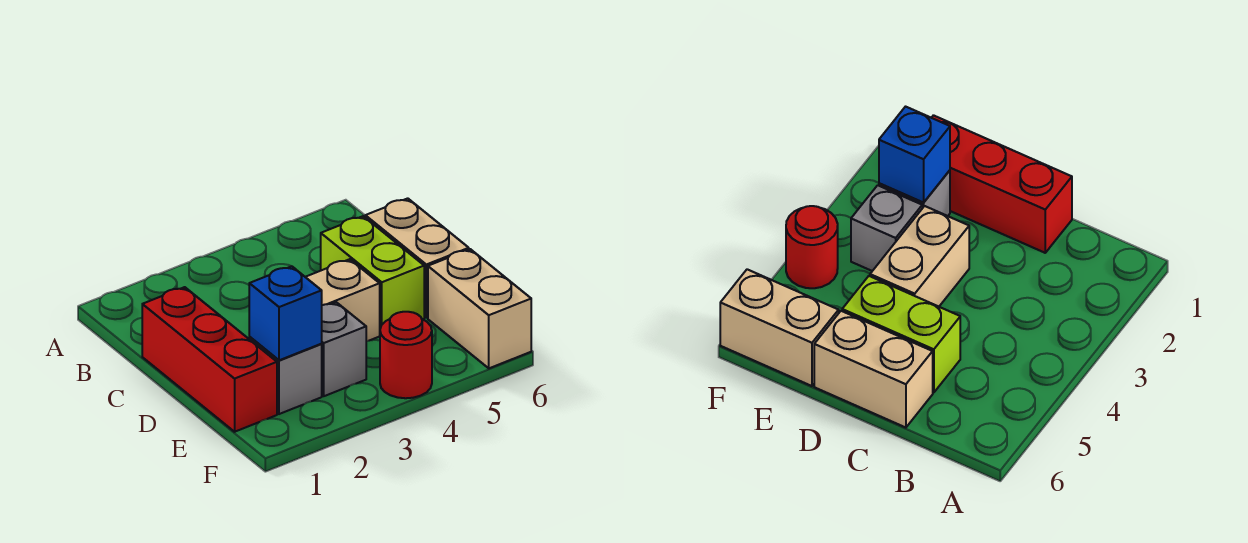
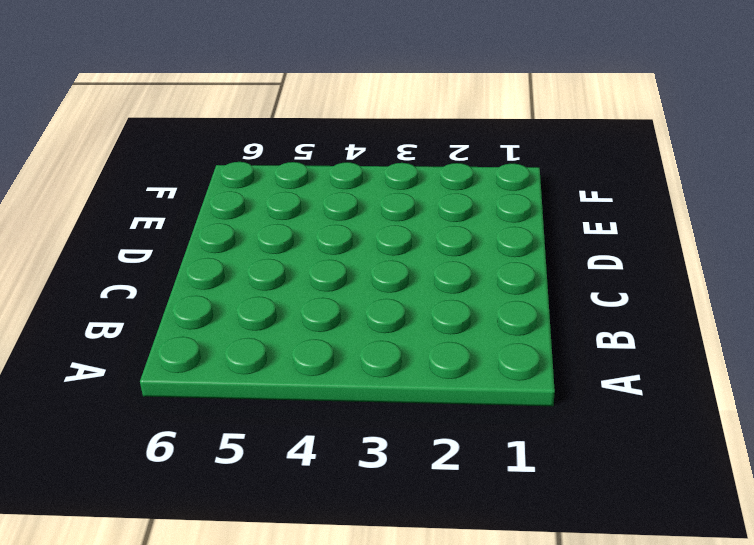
none -> red brick C1:E1 level 1
none -> lime brick C5:D5 level 1

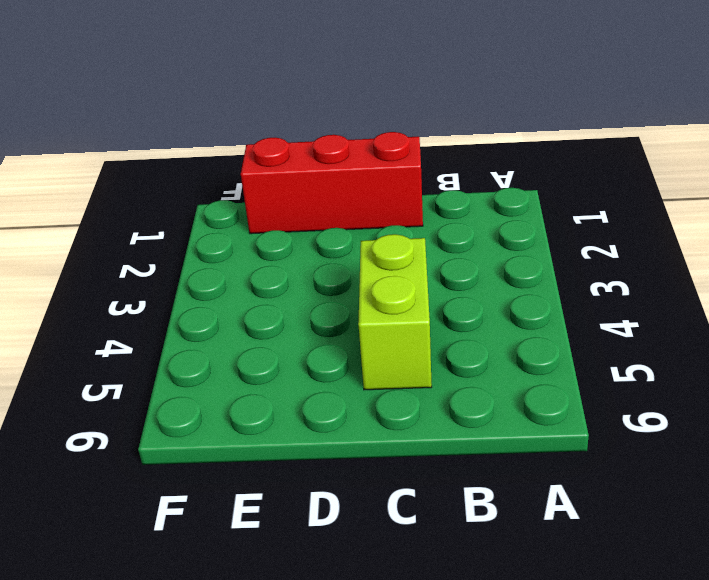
lime brick C4:C5 level 1 -> lime brick C5:D5 level 1
none -> tan brick C6:D6 level 1
none -> tan brick D3:D4 level 1

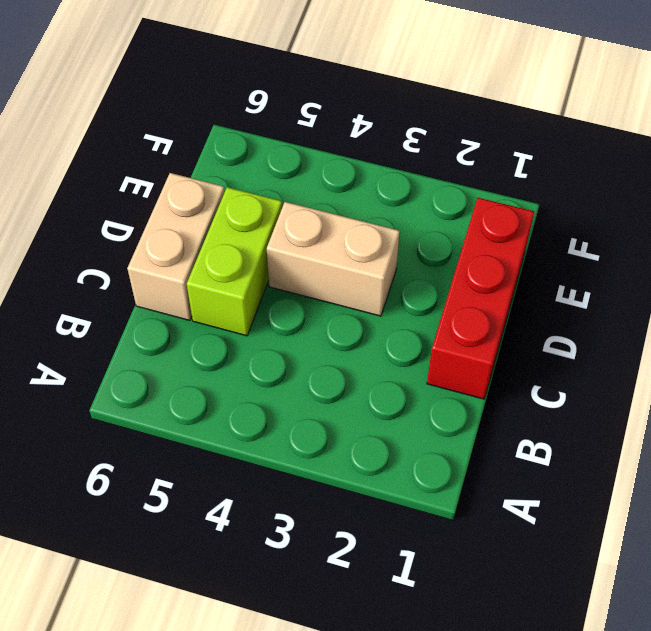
none -> grey brick E2 level 1
none -> grey brick E3 level 1

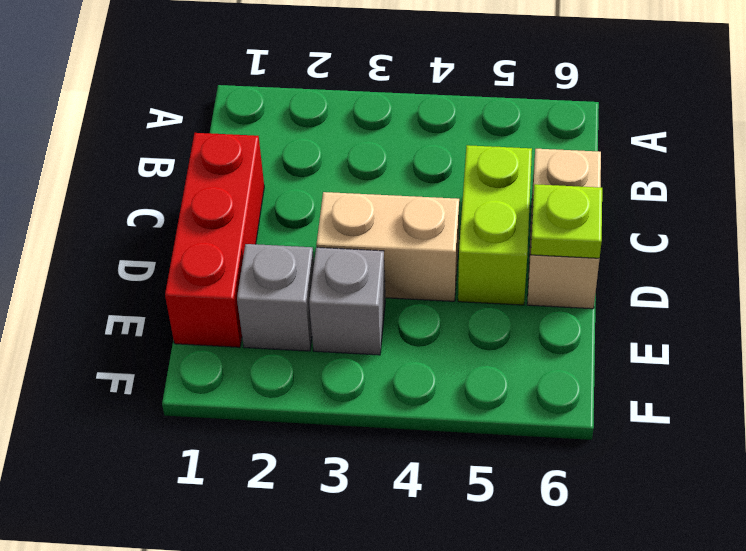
lime plate D6 level 2 -> none
none -> tan brick E6:F6 level 1
none -> red round brick F4 level 1

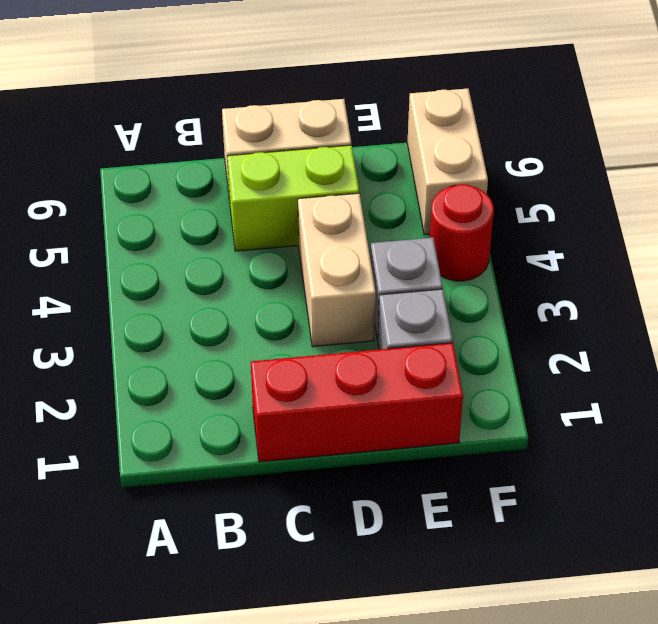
tan brick F5:F6 level 1 -> tan brick E6:F6 level 1
none -> blue brick E2 level 2

